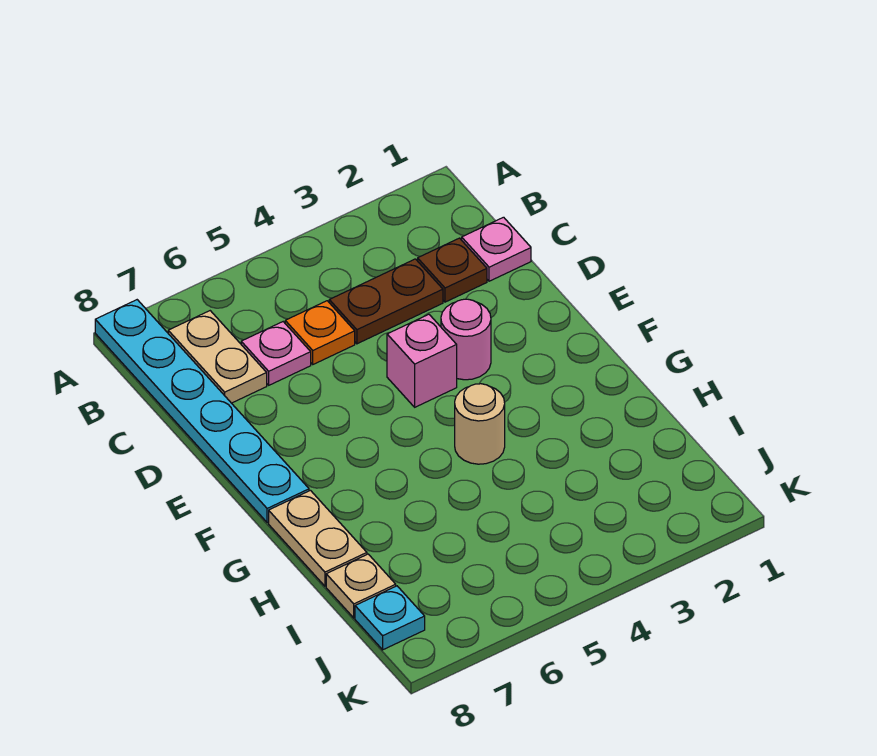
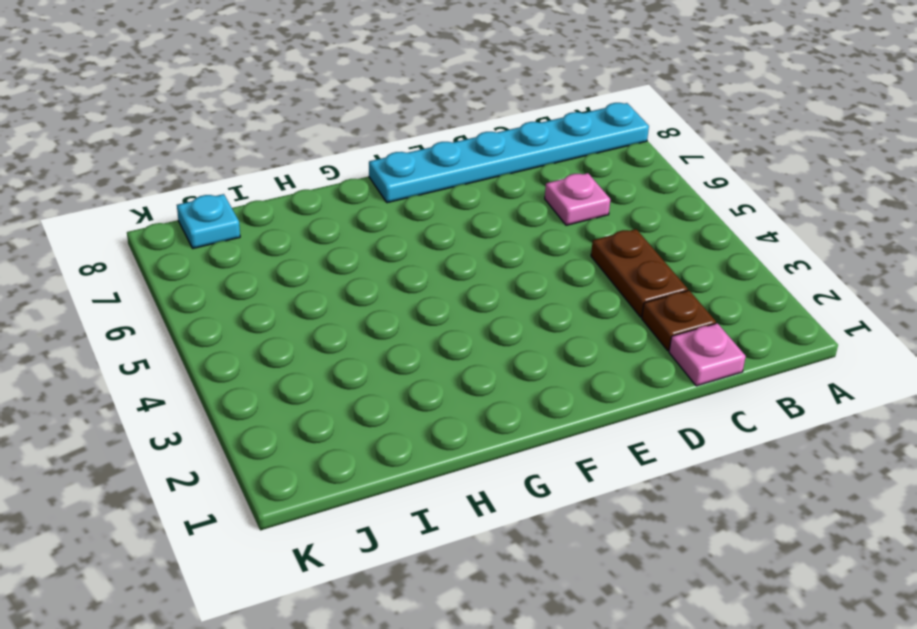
none -> tan plate B7:C7 level 1
none -> orange plate C5 level 1
none -> pink round brick E3 level 1

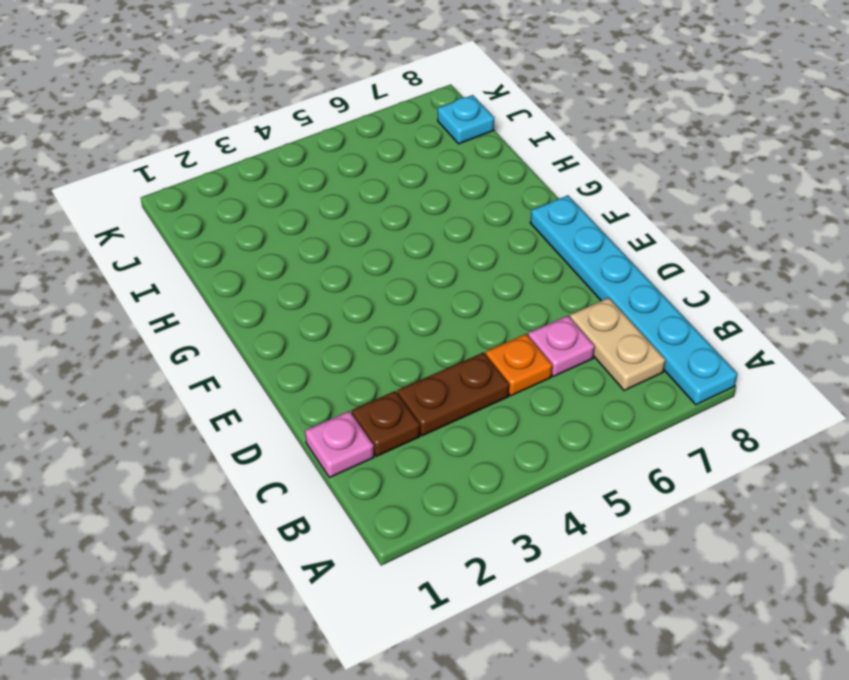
none -> pink round brick E3 level 1
none -> pink brick E4 level 1
none -> tan round brick G4 level 1

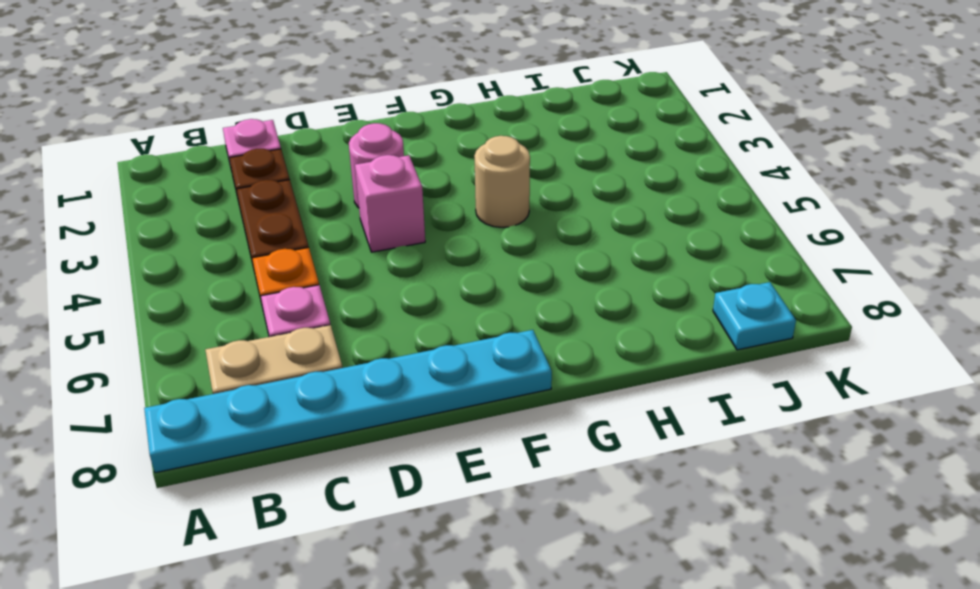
none -> tan plate G8:H8 level 1
none -> tan plate I8 level 1

